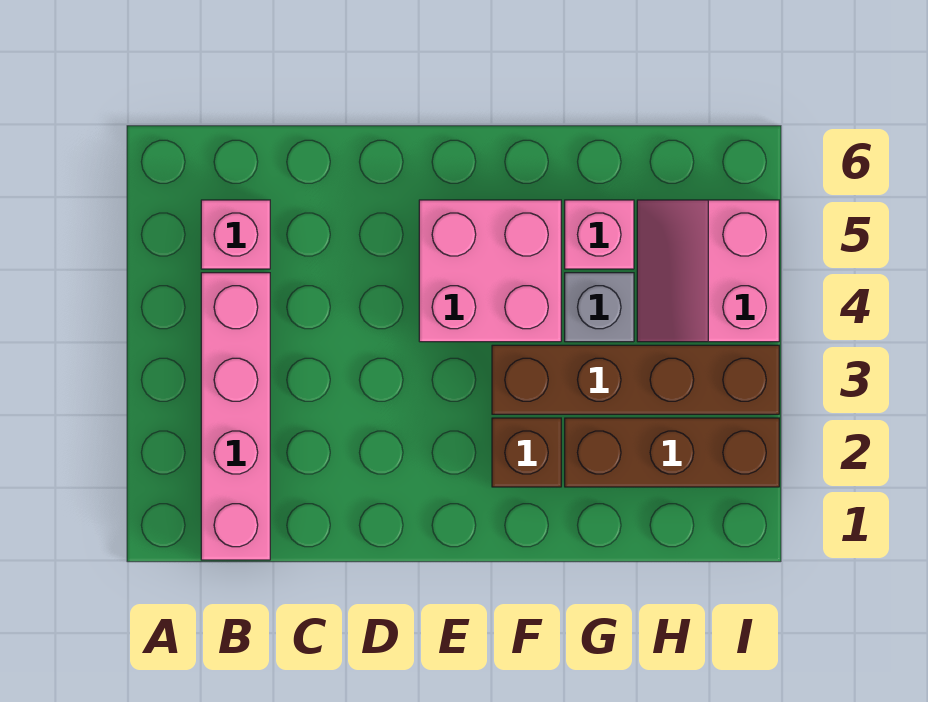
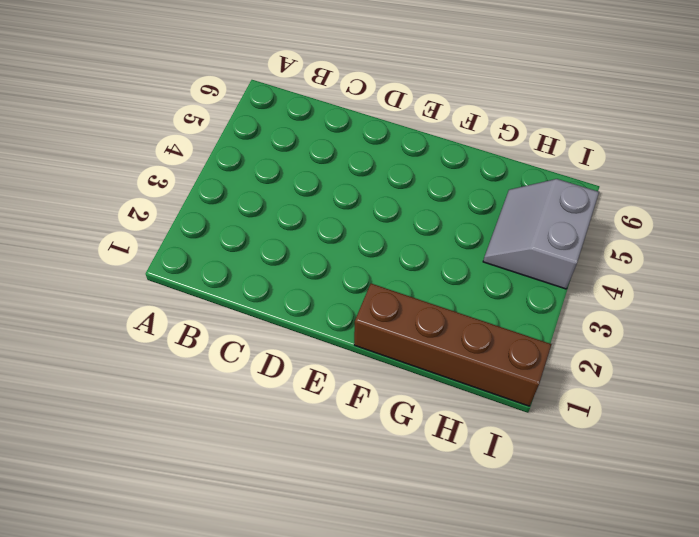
brown brick F1:I1 level 1 -> brown brick F3:I3 level 1
grey slope H4:I5 level 1 top I -> pink slope H4:I5 level 1 top I
none -> pink brick B1:B4 level 1
none -> pink brick B5 level 1

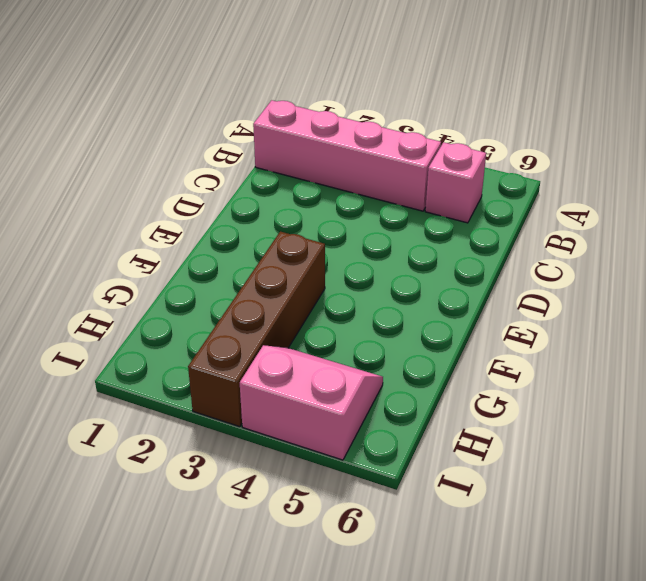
none -> pink brick E4:F5 level 1
none -> brown brick F2 level 1

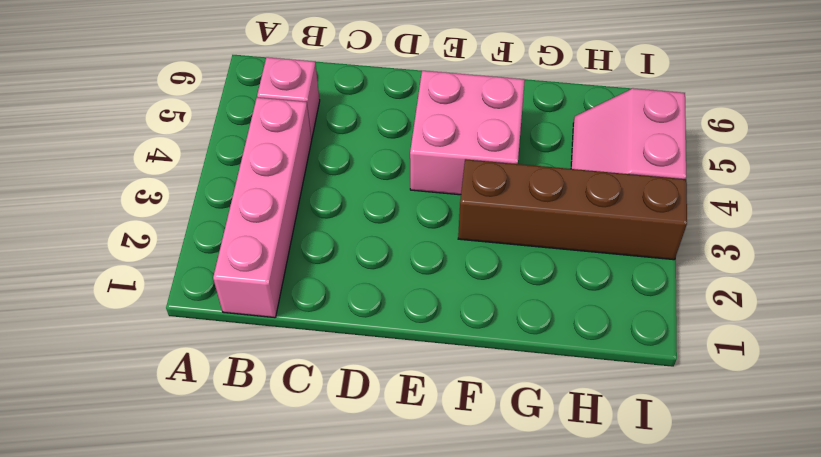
none -> brown brick F2 level 1
none -> brown brick G2:I2 level 1

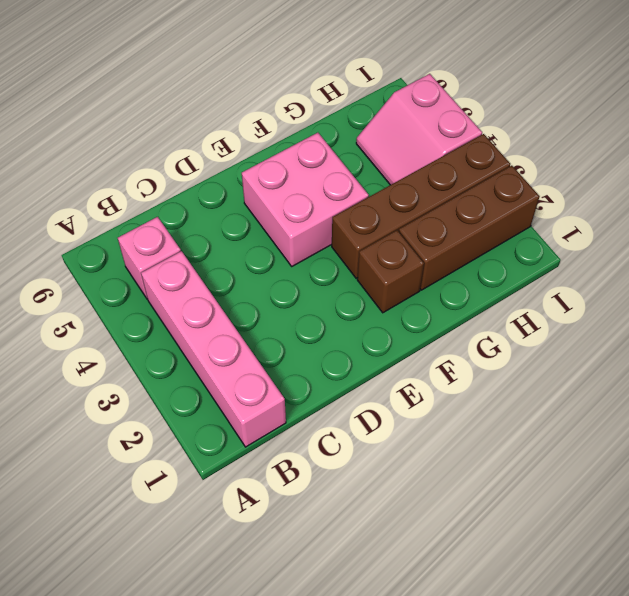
none -> grey brick G4 level 1
none -> pink brick G5 level 1

